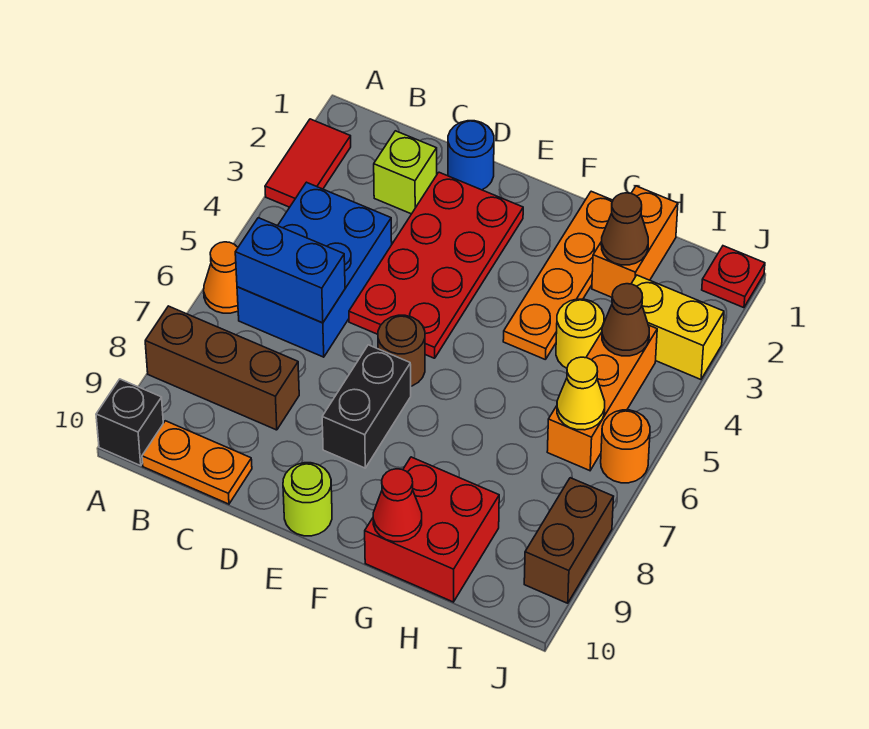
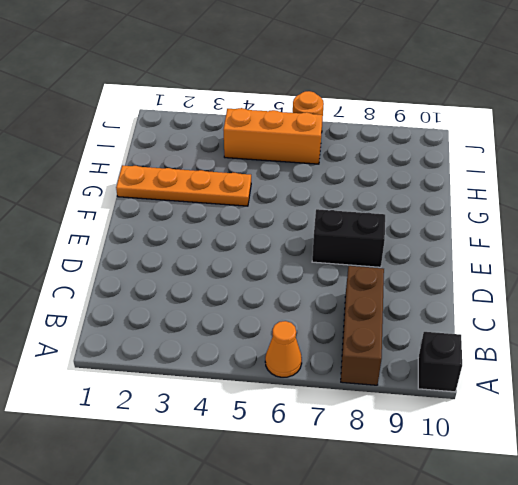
none -> red tile A2:A3 level 1
none -> blue brick B4:C6 level 1
none -> orange plate B10:C10 level 1

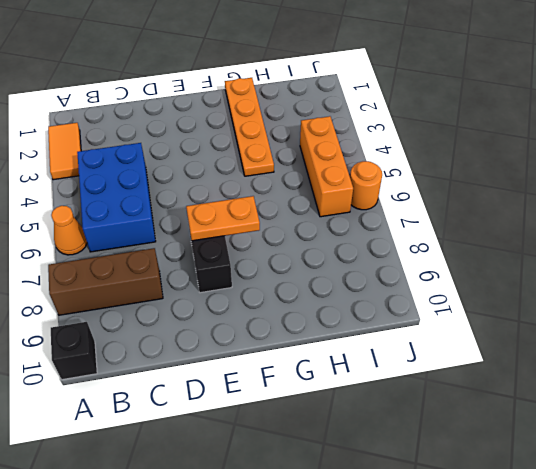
orange tile A2:A3 level 1 -> red tile A2:A3 level 1
orange plate E7:F7 level 2 -> orange plate B10:C10 level 1
none -> lime brick C2 level 1
none -> blue round brick D1 level 1
none -> red plate D2:E5 level 1

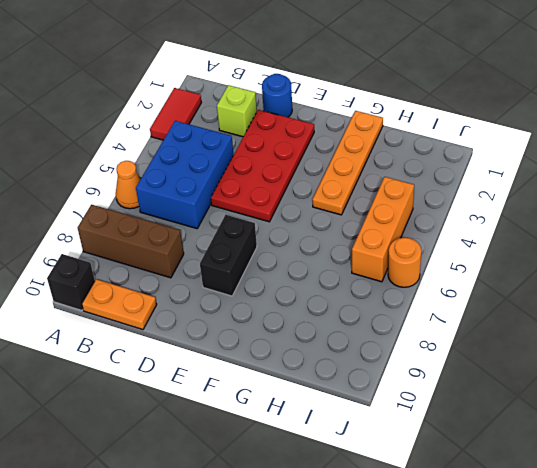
none -> brown round brick E6 level 1
none -> lime round brick E10 level 1
none -> red brick G9:H10 level 1

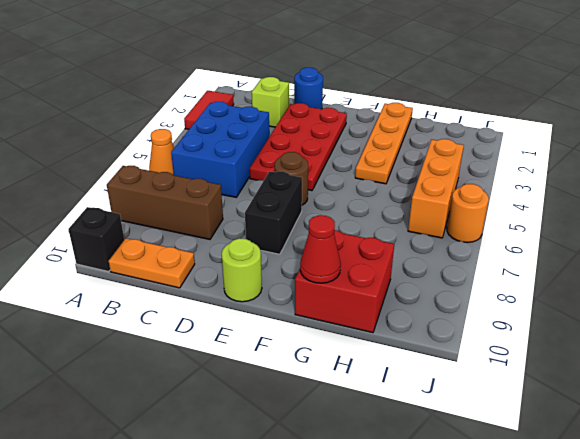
none -> orange brick H1:H2 level 1
none -> yellow round brick H4 level 1
none -> yellow brick I3:J3 level 1

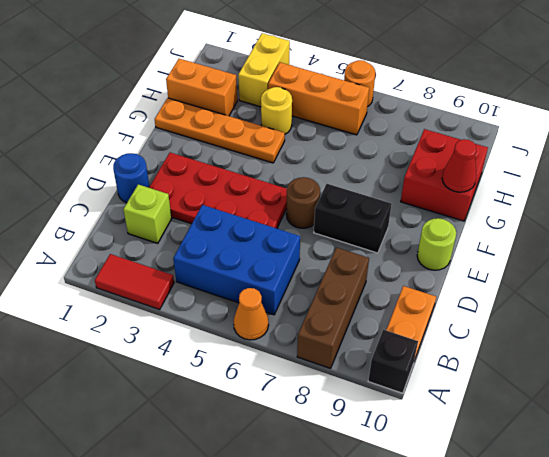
none -> red plate J1 level 1
none -> brown brick J8:J9 level 1
none -> blue brick B6:C6 level 2

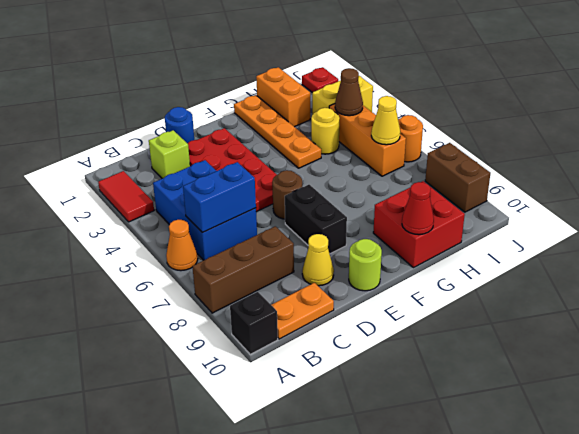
yellow cone D9 level 1 -> none
none -> brown cone H2 level 2

